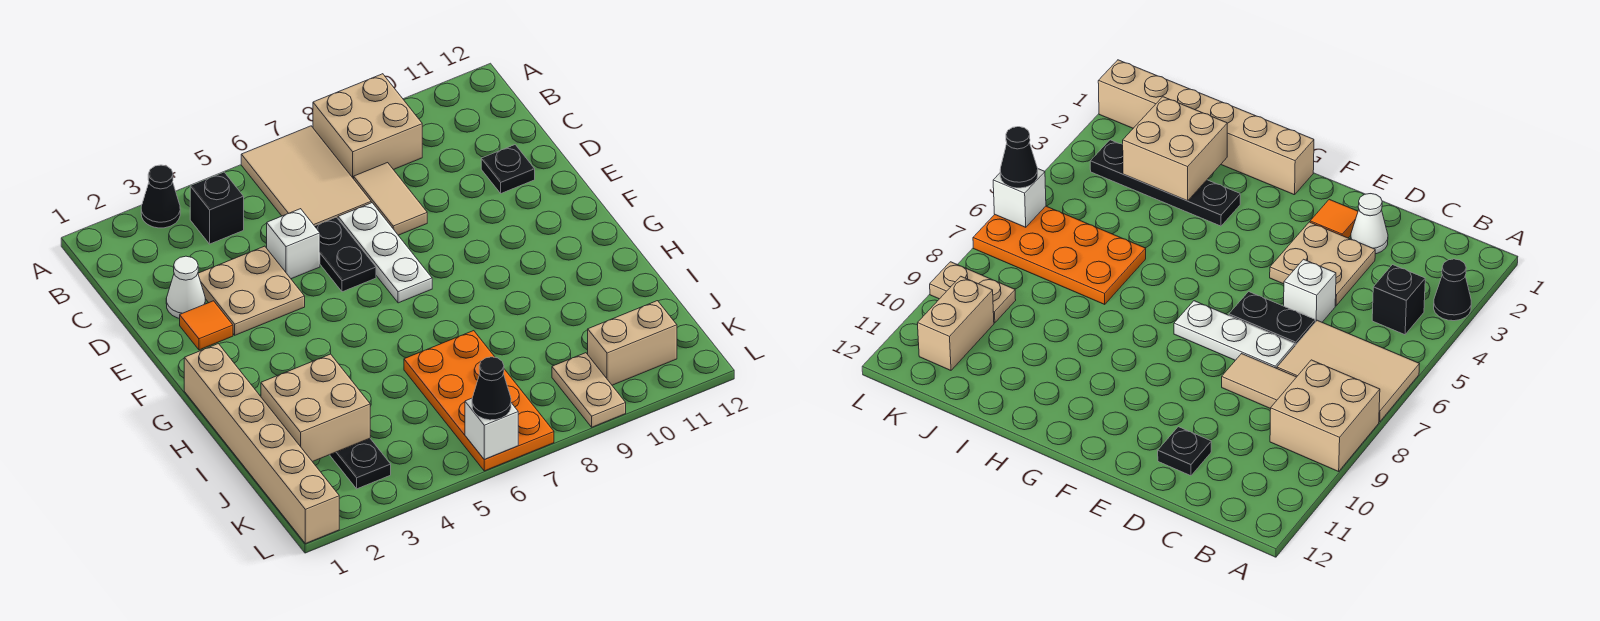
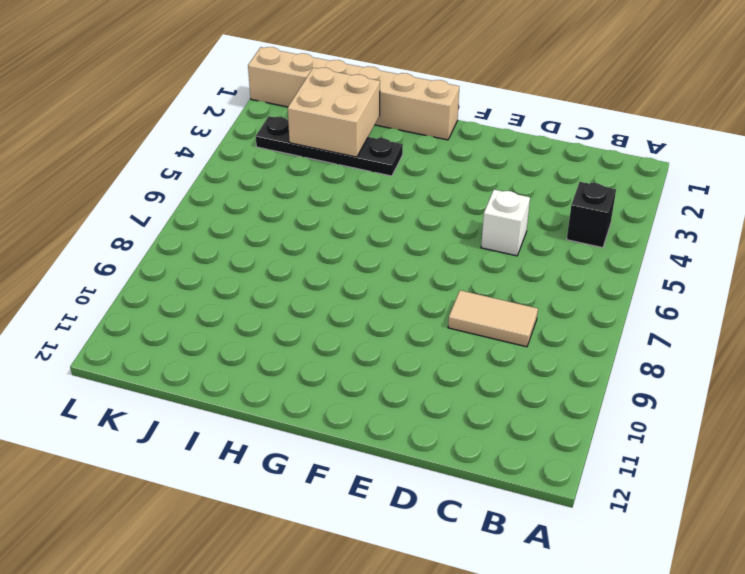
none -> black cone A3 level 1
none -> tan tile A6:C7 level 1
none -> tan brick A8:B9 level 1

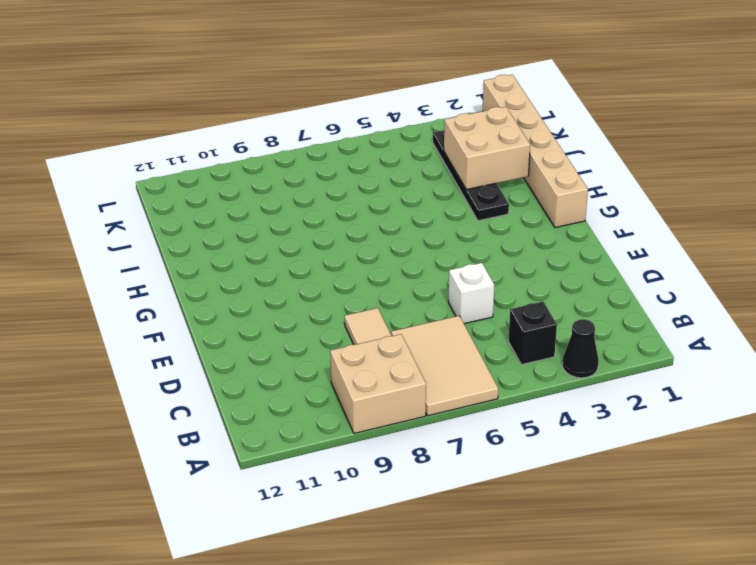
none -> white cone D2 level 1
none -> tan plate D3:E4 level 1
none -> black plate D6:E6 level 1

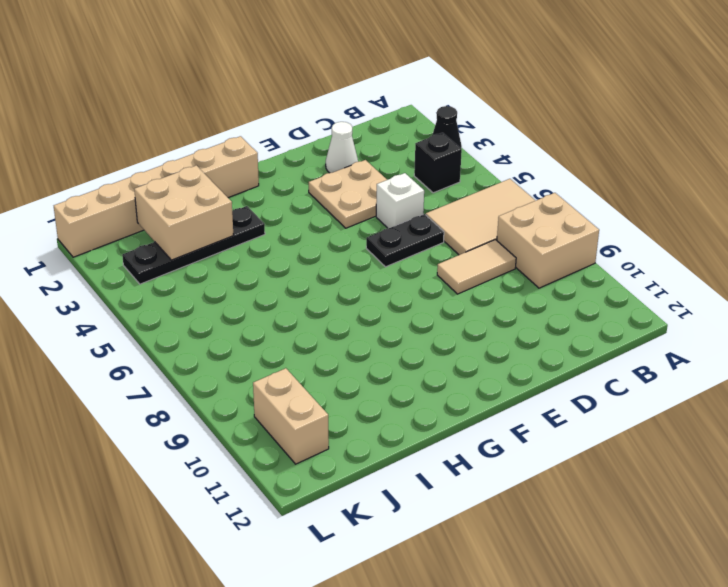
none -> white plate D7:F7 level 1
none -> black plate D11 level 1
none -> orange tile E2 level 1

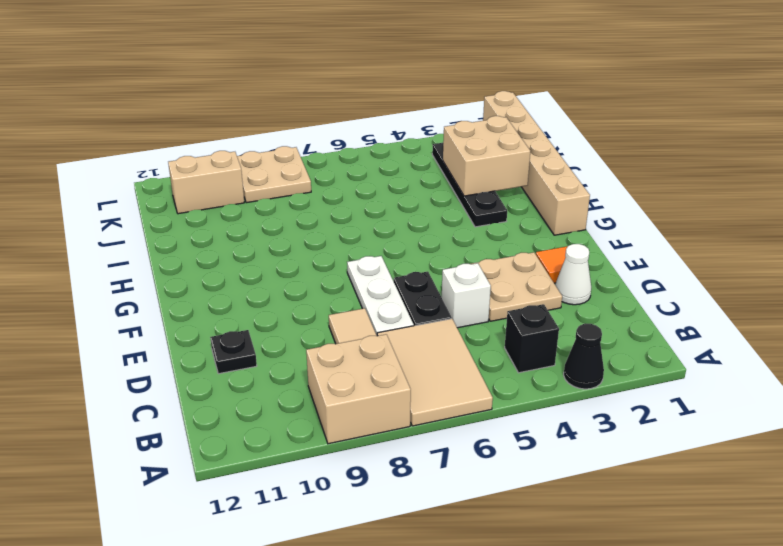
tan plate K8:L9 level 1 -> tan plate K9:L9 level 1
none -> orange plate I6:L7 level 1
none -> white brick L6 level 2
none -> black cone L6 level 3

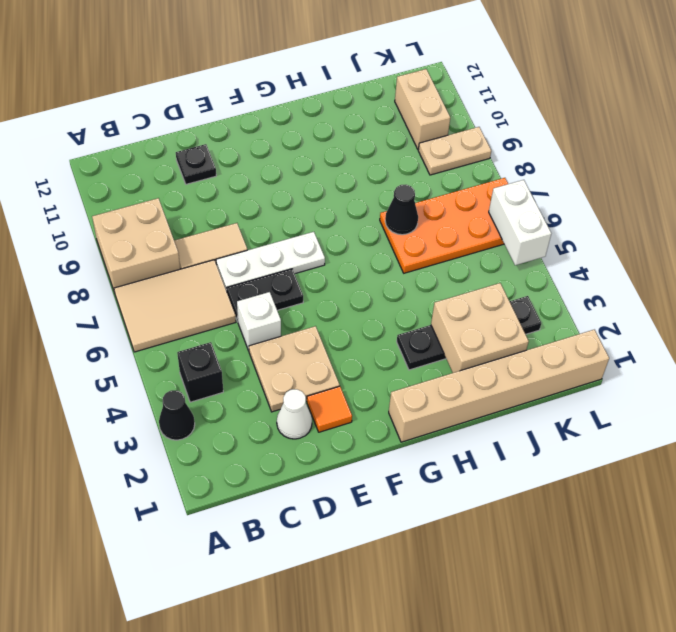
black cone I7 level 2 -> black cone L6 level 3
white brick L5:L6 level 2 -> white brick L6 level 2

